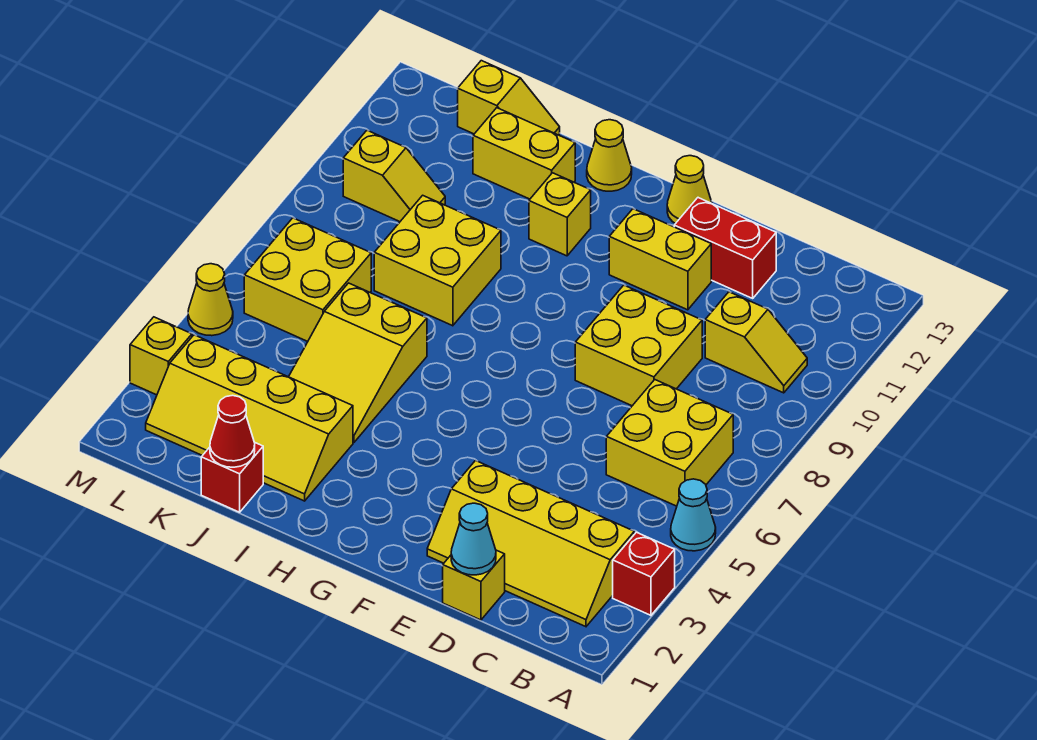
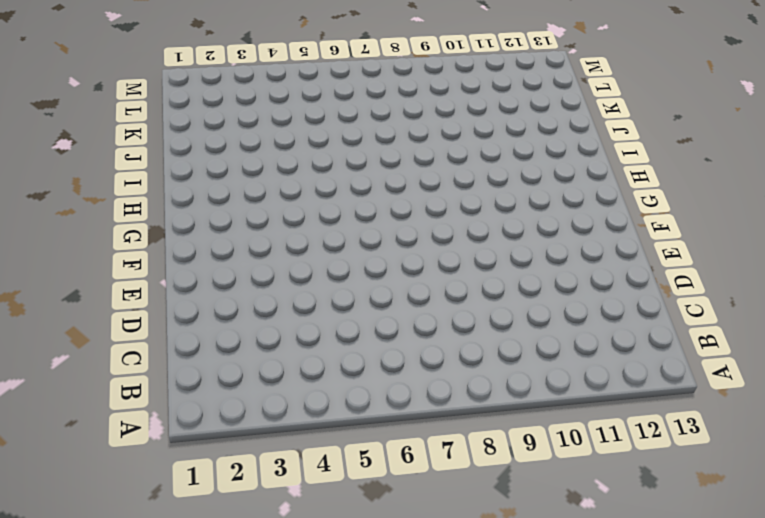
none -> red brick A3 level 1
none -> cyan cone A5 level 1
none -> yellow slope B2:E3 level 1 top 3

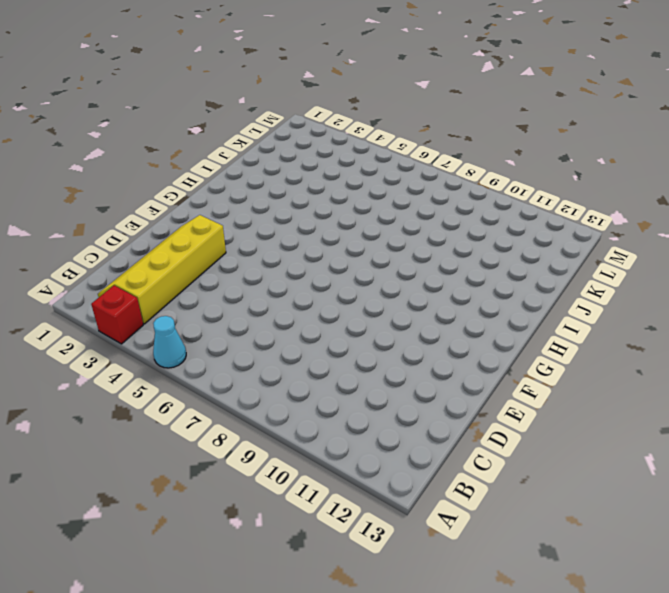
none -> yellow brick B6:C7 level 1
none -> yellow slope B10:C10 level 1 top C
none -> yellow brick D1 level 1

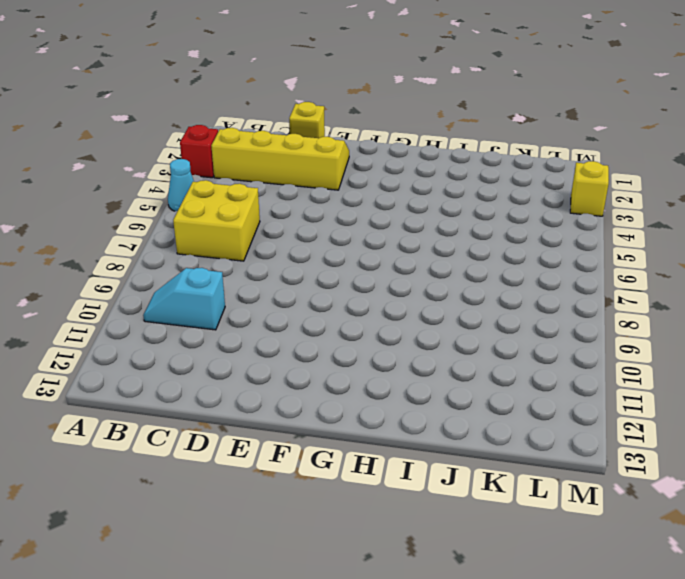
cyan slope B10:C10 level 1 top C -> yellow slope B10:C10 level 1 top C
none -> yellow brick D8:E9 level 1
none -> red brick D12:E12 level 1
none -> yellow brick E11:F11 level 1

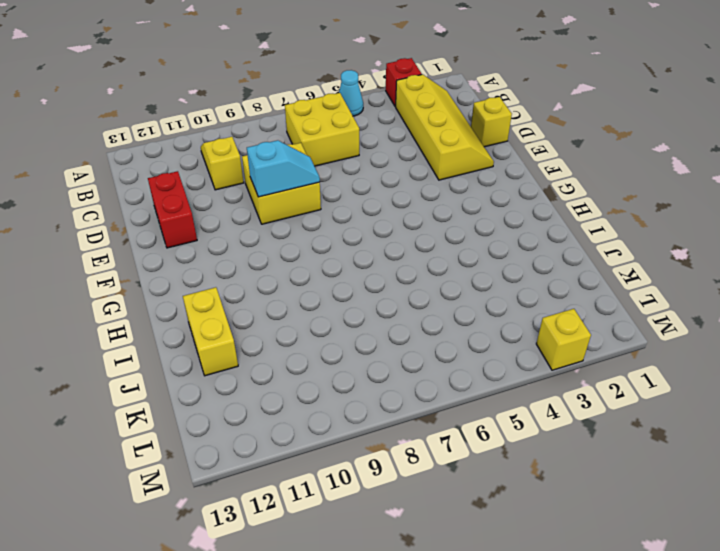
cyan slope E8:E9 level 2 top 9 -> none
none -> yellow brick E11:F11 level 1
none -> yellow cone F13 level 1
none -> yellow brick H11 level 1

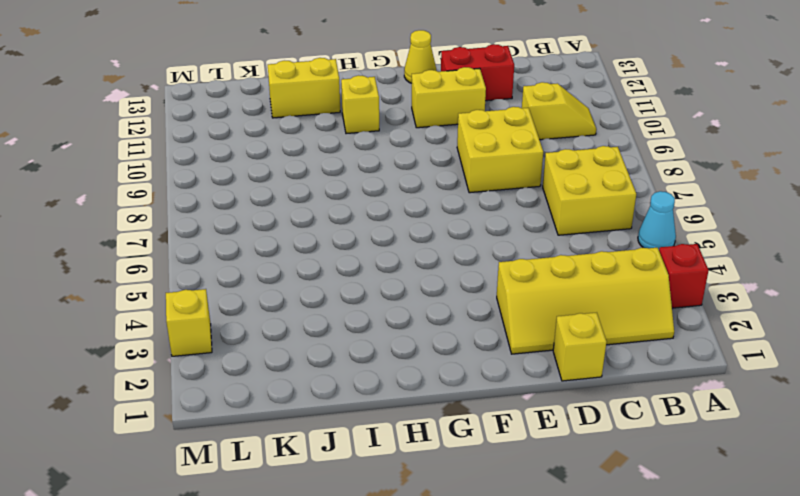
none -> yellow cone H13 level 1
none -> yellow slope I2:L3 level 1 top 3
none -> yellow slope I4:J6 level 1 top 6

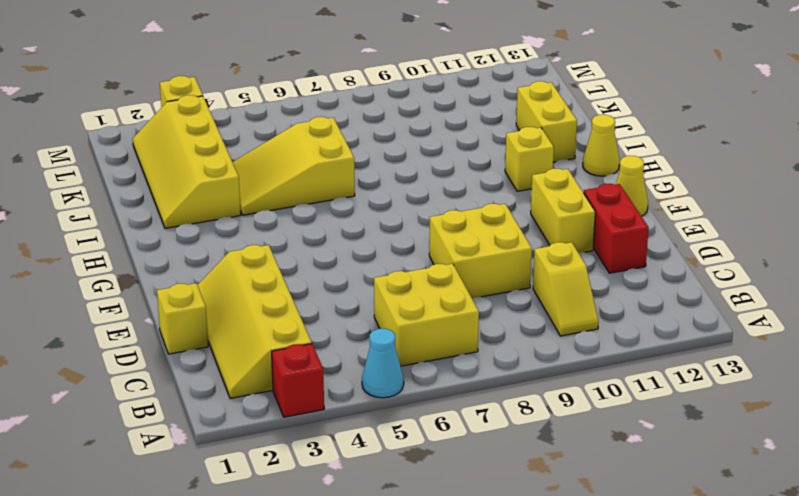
none -> yellow brick I8:J9 level 1
none -> red brick J1 level 1
none -> yellow slope J13:K13 level 1 top K

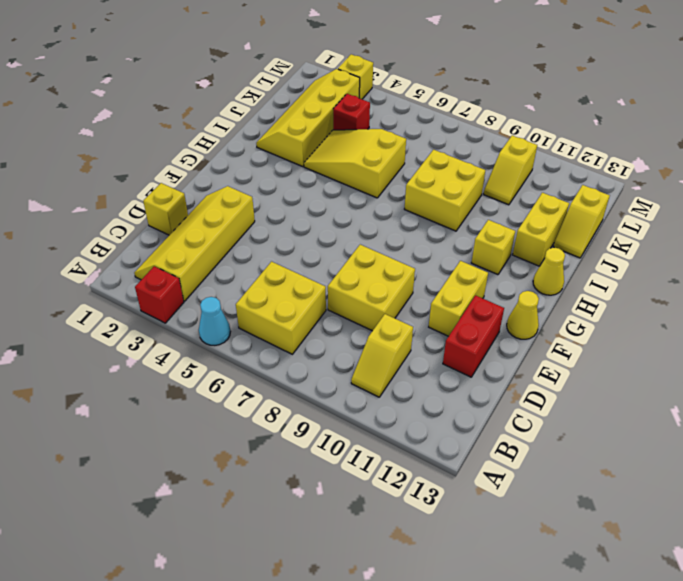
red brick K4 level 1 -> red brick J1 level 1
none -> yellow brick K6:L7 level 1
none -> yellow cone M5 level 1
none -> cyan cone D1 level 2

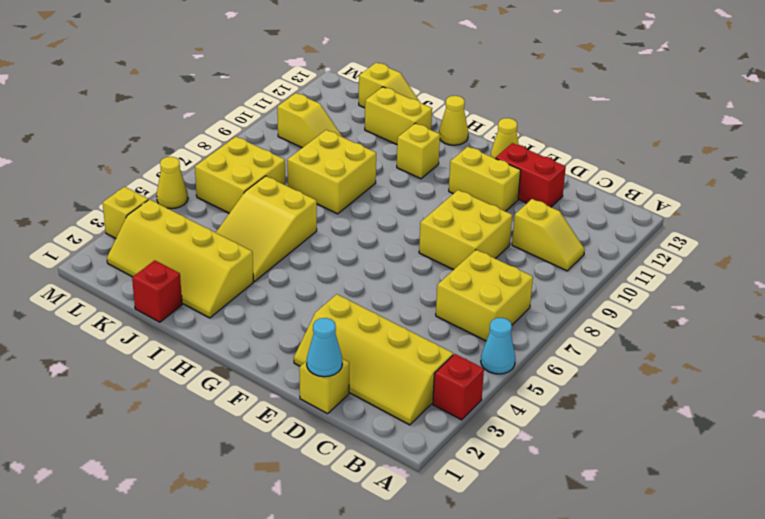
none -> red cone J1 level 2

